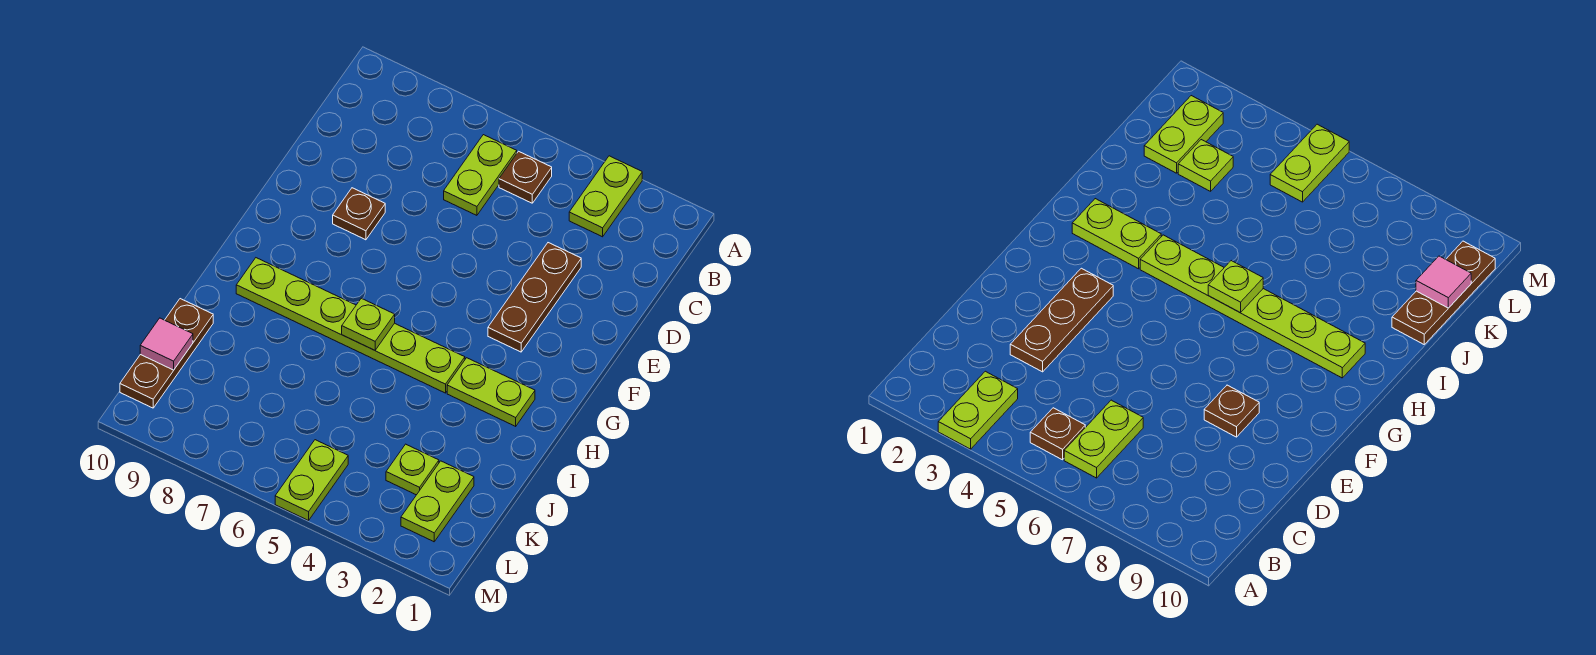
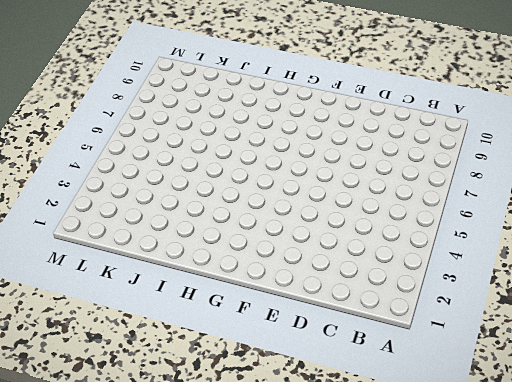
none -> lime plate A3:B3 level 1
none -> brown plate B5 level 1
none -> lime plate B6:C6 level 1

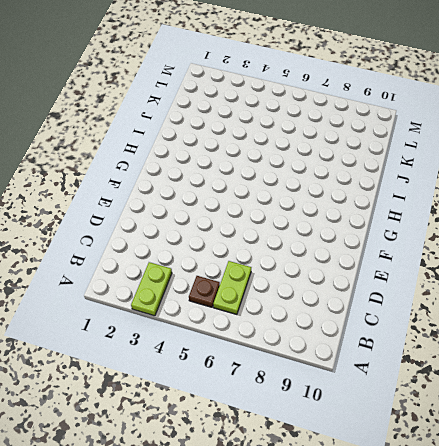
none -> brown plate D3:F3 level 1
none -> brown plate E8 level 1
none -> lime plate H2:H3 level 1

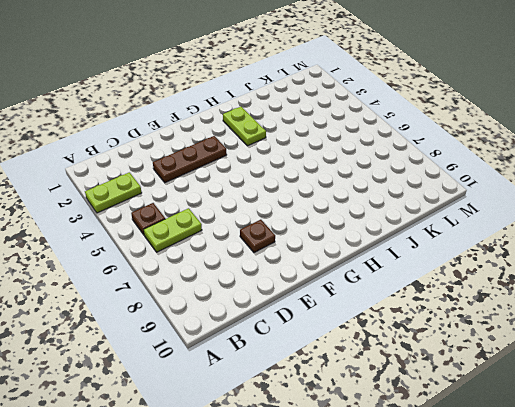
none -> lime plate H4:H9 level 1
none -> brown plate J10:L10 level 1
none -> lime plate K2:L2 level 1

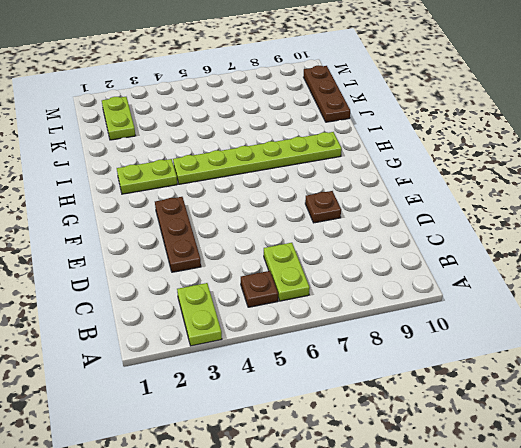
none -> lime plate K3 level 1
none -> lime plate L5:M5 level 1
none -> lime plate H6 level 2

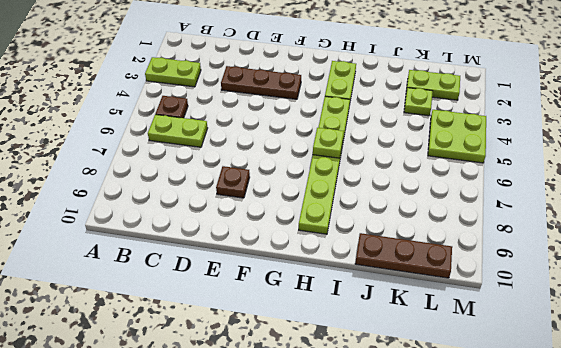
lime plate L4:M5 level 1 -> lime plate L5:M5 level 1
none -> pink tile K10 level 2

